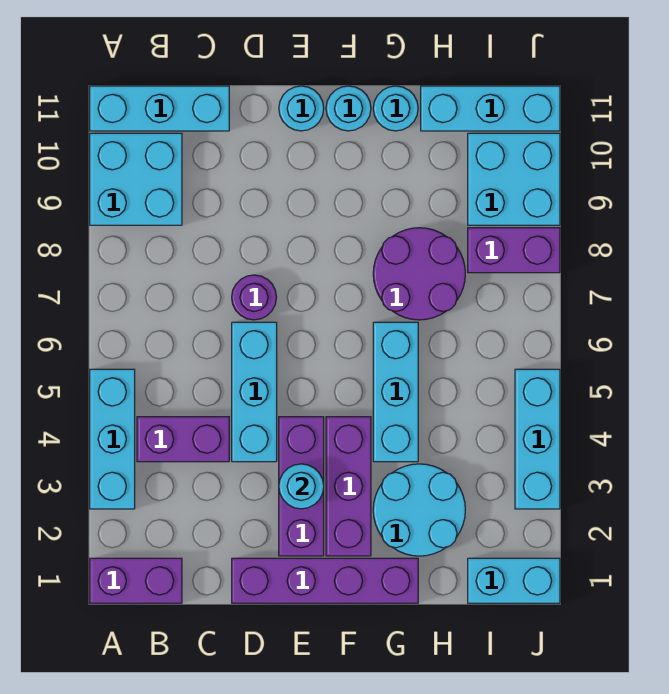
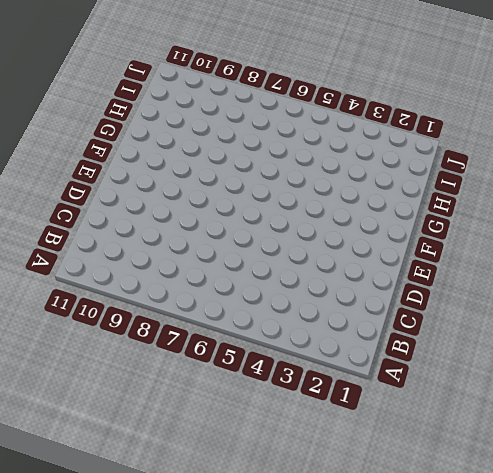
none -> purple brick A1:B1 level 1
none -> cyan brick A3:A5 level 1
none -> cyan brick A9:B10 level 1

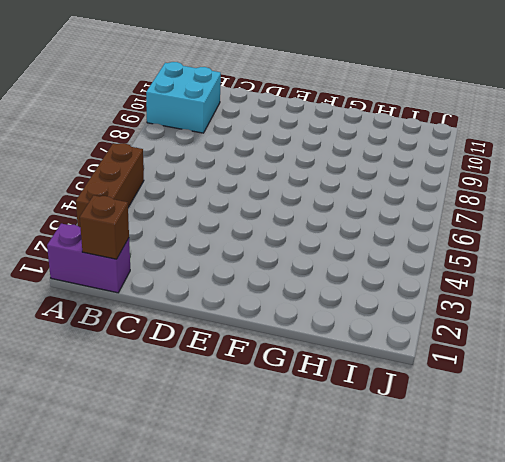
brown brick A3:A5 level 1 -> cyan brick A3:A5 level 1
brown brick B1 level 2 -> none
none -> cyan brick A11:C11 level 1
none -> purple brick B4:C4 level 1
none -> purple brick D1:G1 level 1

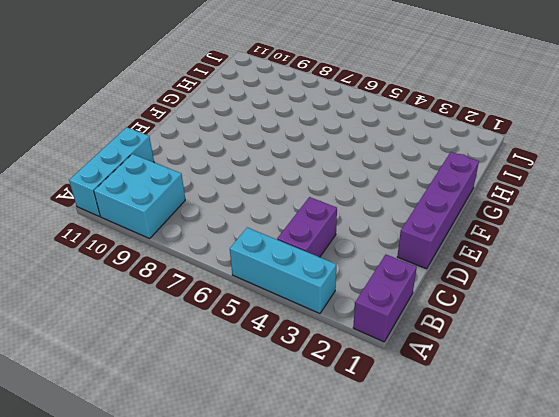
none -> cyan brick D4:D6 level 1
none -> purple round brick D7 level 1
none -> purple brick E2:E4 level 1

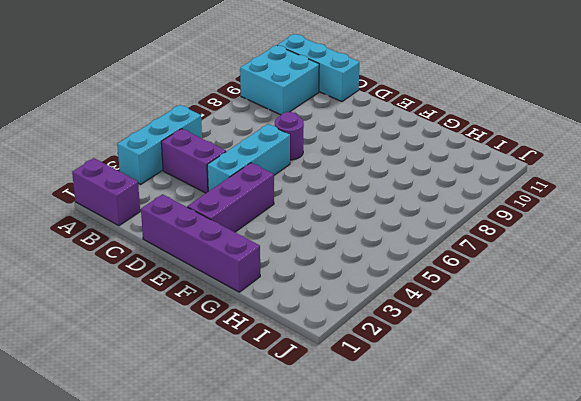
none -> cyan round brick E11 level 1
none -> purple brick F2:F4 level 1
none -> cyan round brick F11 level 1

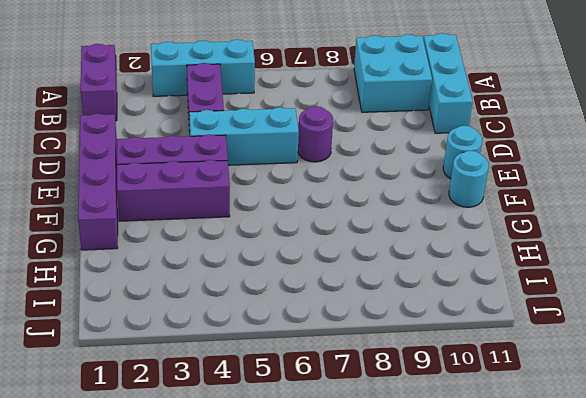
none -> cyan round brick G2:H3 level 1
none -> cyan brick G4:G6 level 1
none -> purple round brick G7:H8 level 1

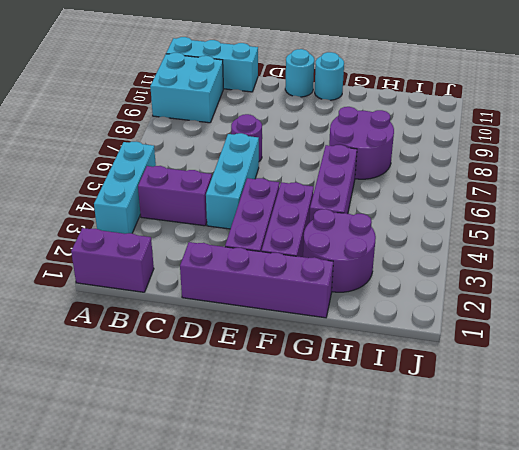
purple round brick G2:H3 level 1 -> cyan round brick G2:H3 level 1
purple brick G4:G6 level 1 -> cyan brick G4:G6 level 1
none -> cyan round brick G11 level 1
none -> cyan brick H11:J11 level 1
none -> cyan brick I1:J1 level 1

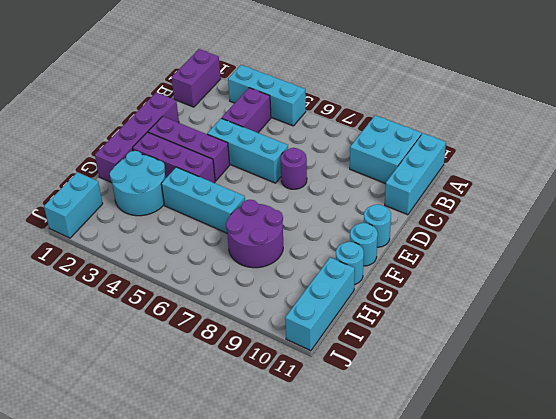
none -> purple brick I8:J8 level 1
none -> cyan brick I9:J10 level 1
none -> cyan brick J3:J5 level 1

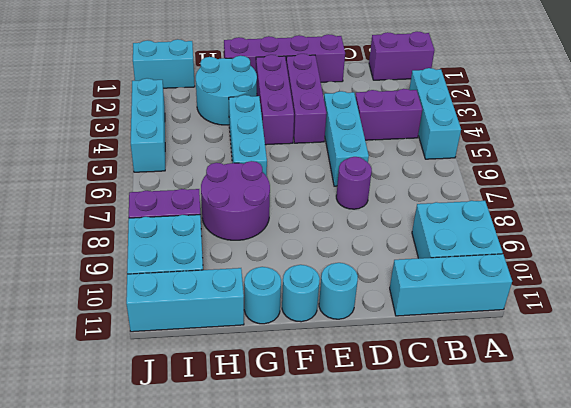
none -> cyan round brick E3 level 2

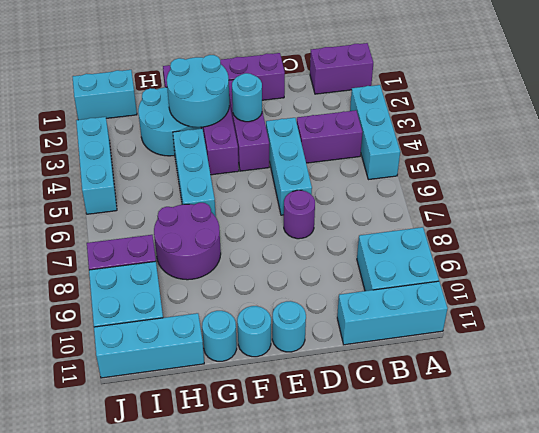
cyan round brick F2:G3 level 2 -> none

